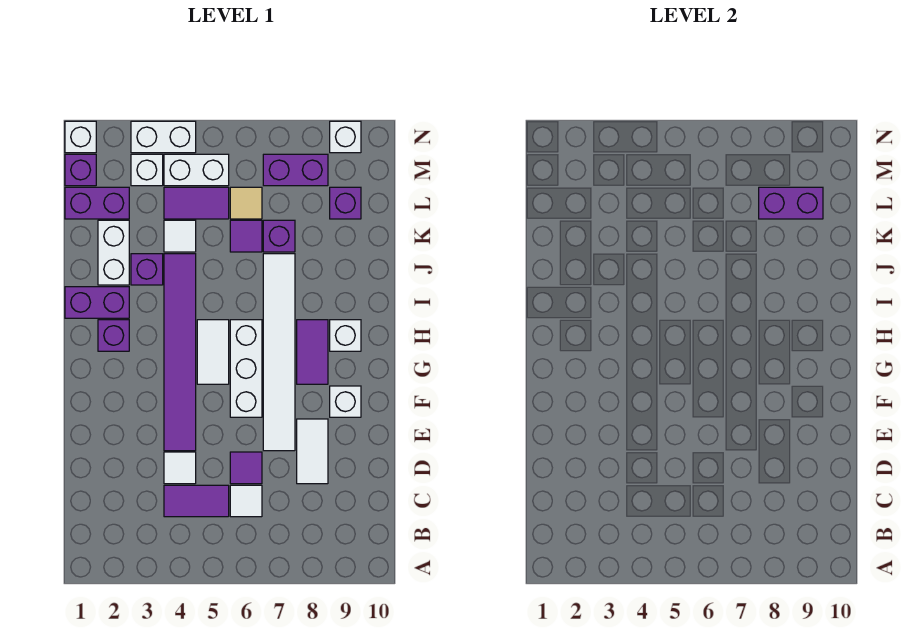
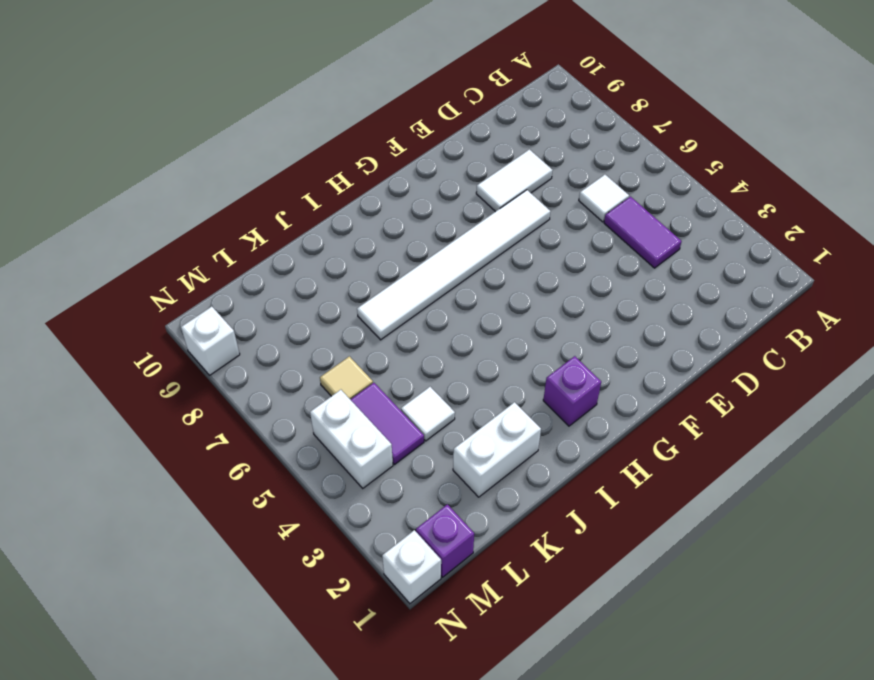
none -> white tile D4 level 1
none -> purple tile D6 level 1
none -> purple tile E4:J4 level 1
none -> white brick F6:H6 level 1

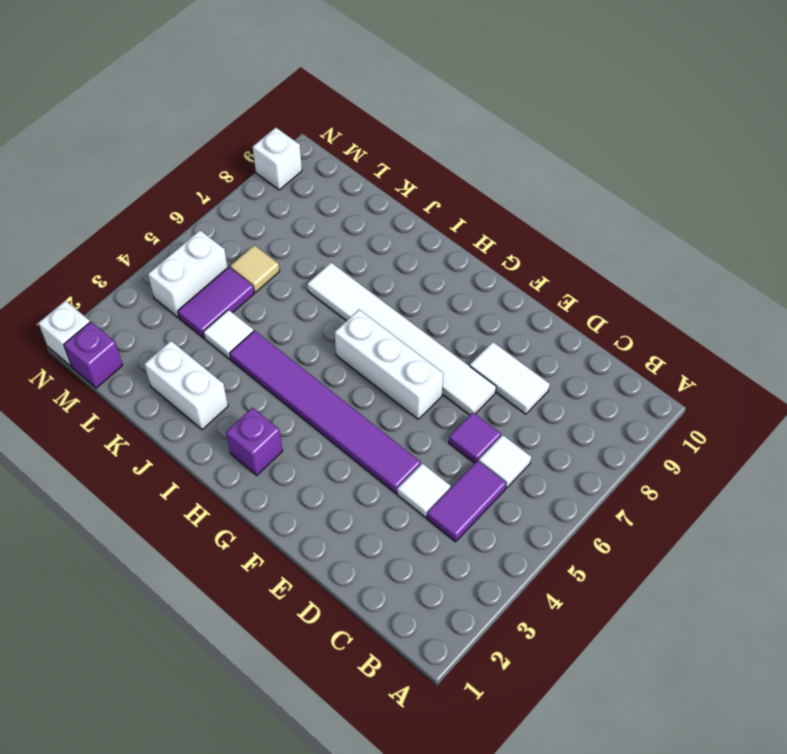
none -> white brick F9 level 1
none -> white tile G5:H5 level 1
none -> purple tile G8:H8 level 1
none -> white brick H9 level 1

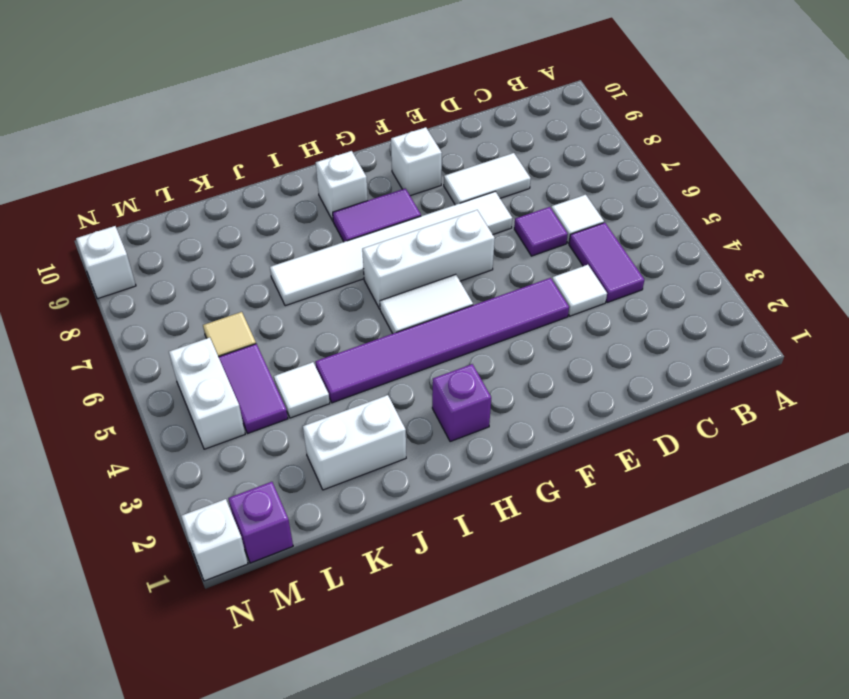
none -> purple brick I1:I2 level 1
none -> purple brick J3 level 1
none -> purple tile K6 level 1
none -> purple brick K7 level 1

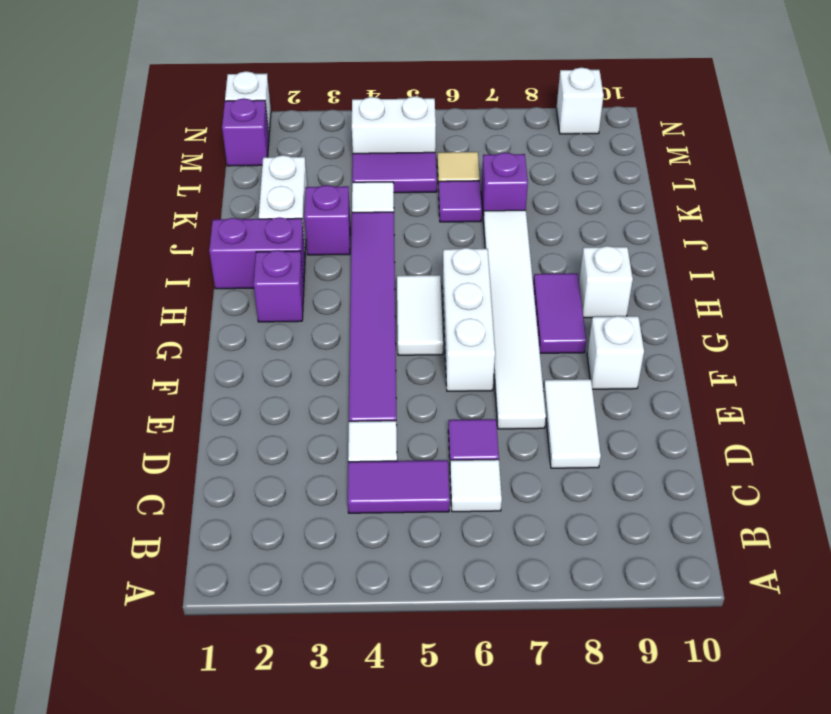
none -> purple brick L1:L2 level 1
none -> purple brick L9 level 1
none -> white brick M3 level 1
none -> purple brick M7:M8 level 1

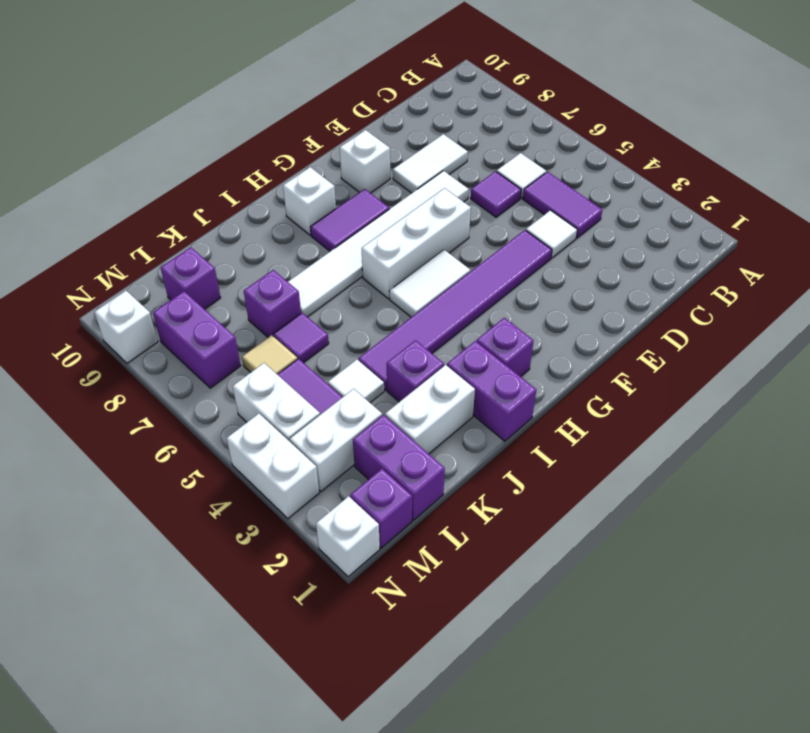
white brick L3:M3 level 1 -> white brick M3 level 1
none -> purple brick L8:L9 level 2

